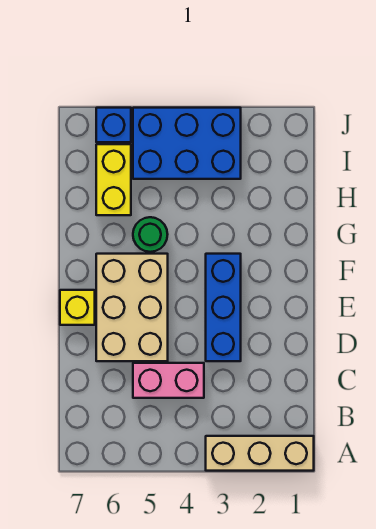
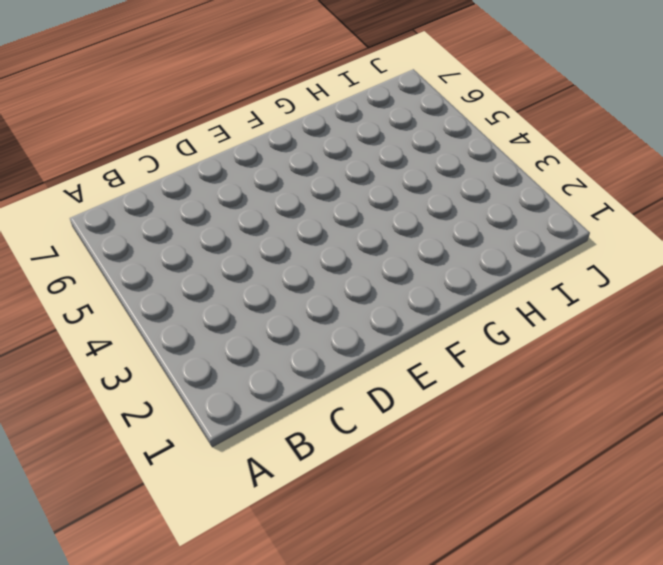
none -> tan brick A1:A3 level 1
none -> pink brick C4:C5 level 1

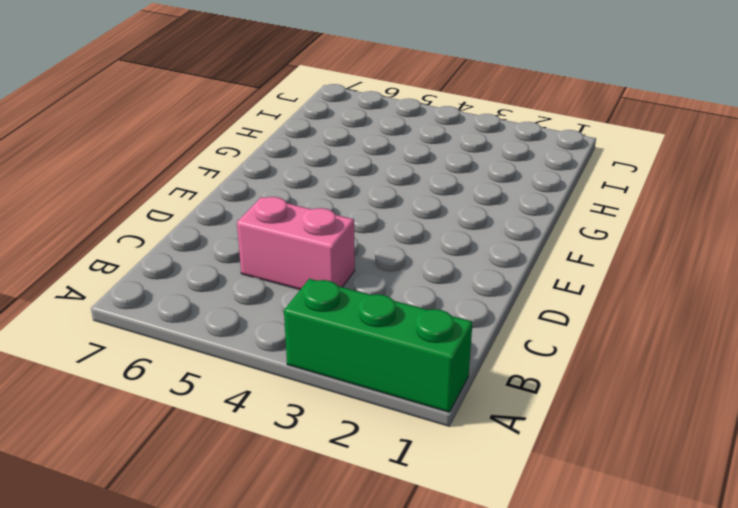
green brick A1:A3 level 1 -> tan brick A1:A3 level 1
none -> blue brick D3:F3 level 1
none -> tan brick D5:F6 level 1

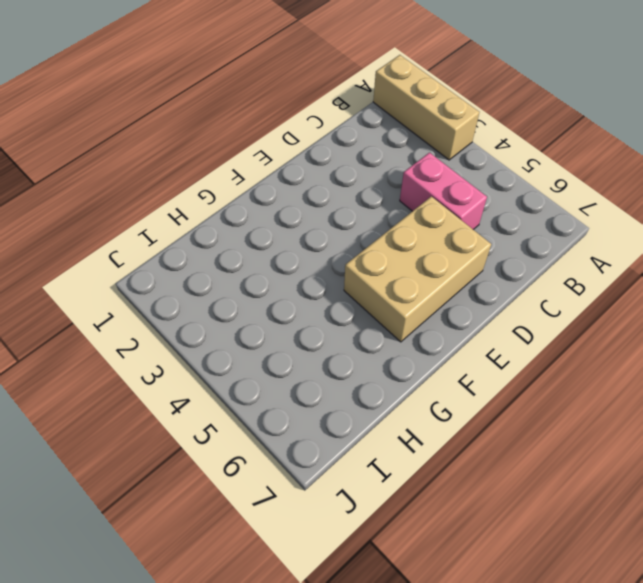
none -> blue brick D3:F3 level 1
none -> yellow brick E7 level 1

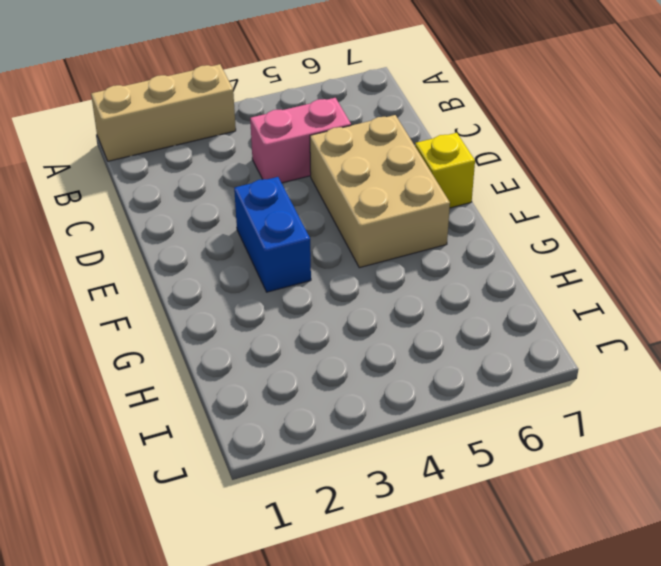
blue brick E3:F3 level 1 -> blue brick D3:F3 level 1
none -> green round brick G5 level 1
none -> yellow brick H6:I6 level 1

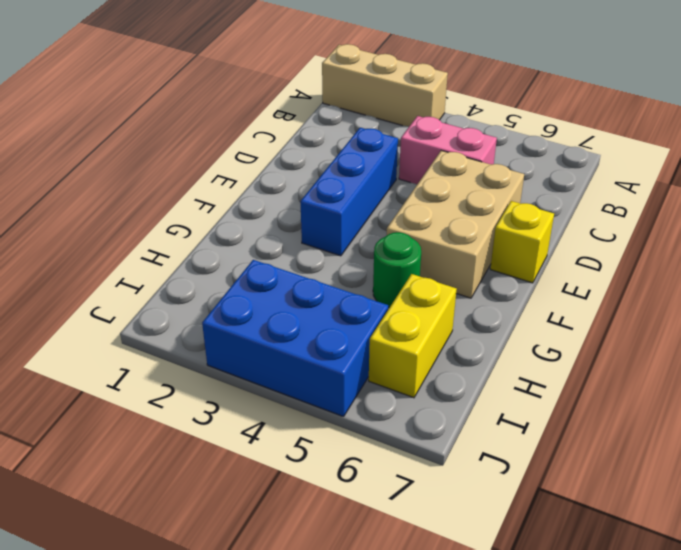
none -> blue brick J6 level 1

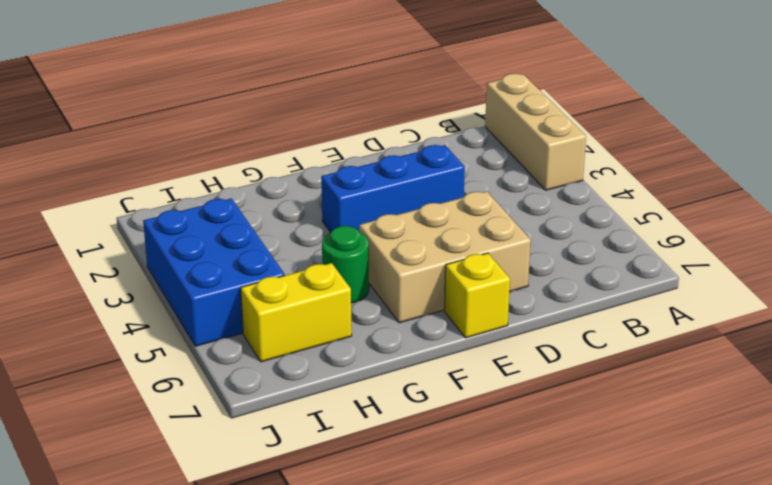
none -> pink brick C4:C5 level 1
none -> blue brick J6 level 1

